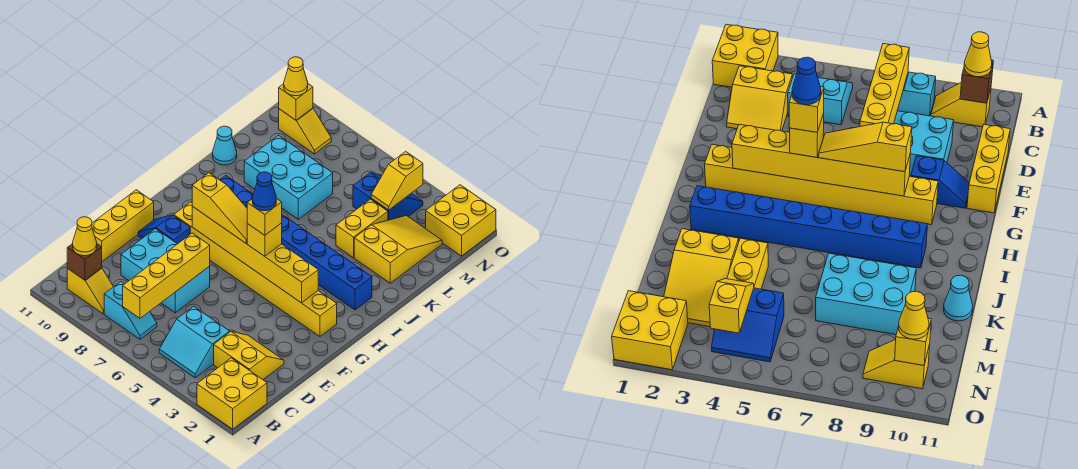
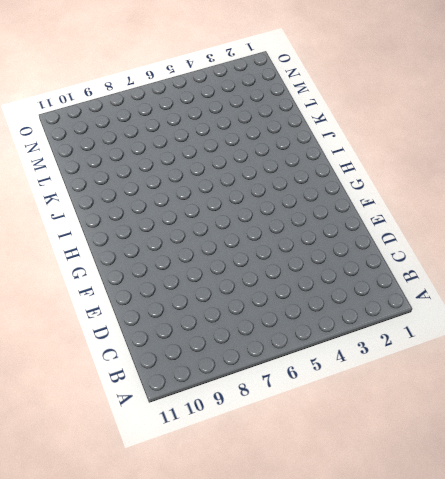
none -> yellow brick A1:B2 level 1
none -> cyan slope B4:C5 level 1 top C
none -> cyan slope B7:B8 level 1 top 8

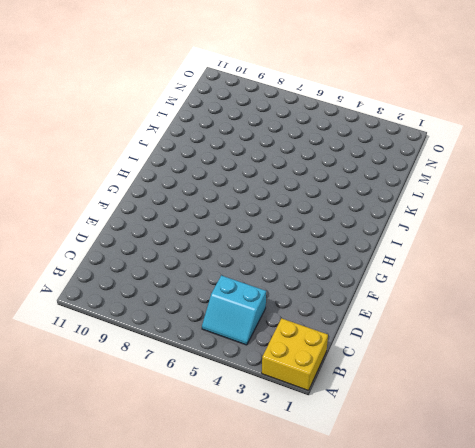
none -> cyan slope B7:B8 level 1 top 8
none -> yellow slope B9:B10 level 1 top 10
none -> yellow slope C2:D3 level 1 top C

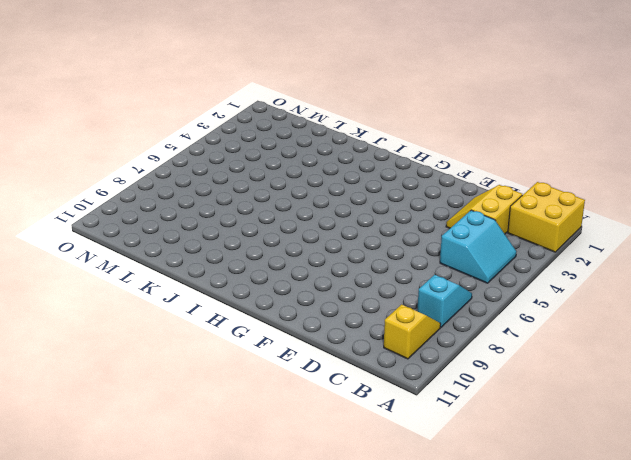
none -> cyan brick D7:E9 level 1
none -> yellow brick D11:F11 level 1
none -> blue slope F9:F10 level 1 top 9

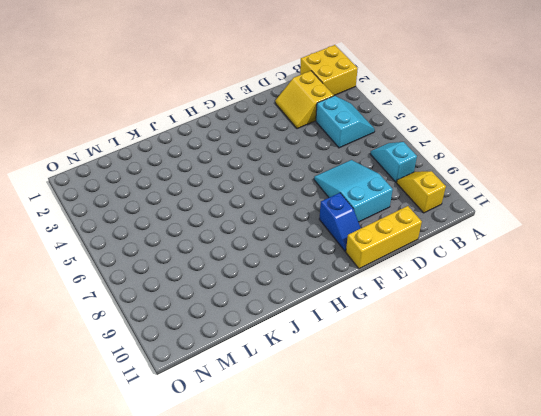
cyan slope D7:E9 level 1 top 9 -> cyan brick D7:E9 level 1
none -> yellow brick G2:G9 level 1
none -> blue brick I2:I9 level 1
none -> yellow slope K2:M3 level 1 top K

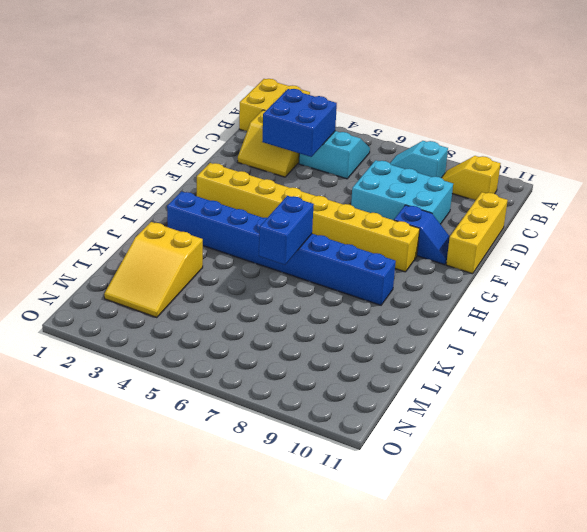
blue brick C3:D4 level 2 -> none
blue brick I6:J6 level 2 -> none
none -> yellow brick K4:L4 level 1
none -> cyan brick K7:L9 level 1
none -> cyan cone K11 level 1

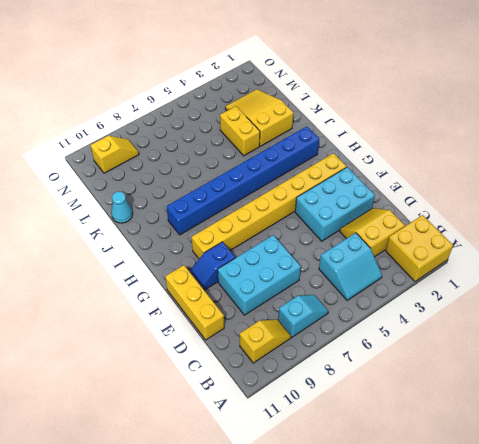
cyan brick E2:F4 level 1 -> cyan brick K7:L9 level 1
none -> blue slope M4:N5 level 1 top M
none -> yellow brick N1:O2 level 1
none -> yellow brick B7:E7 level 2

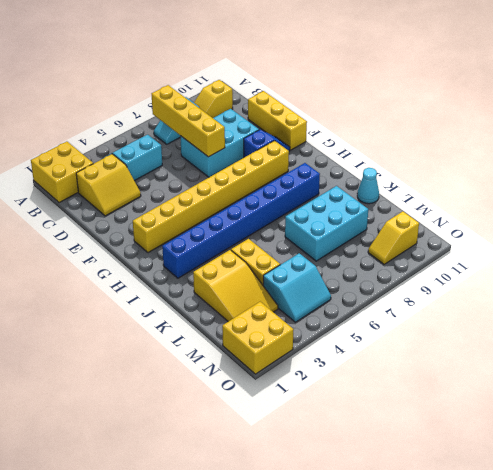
cyan slope M4:N5 level 1 top M -> blue slope M4:N5 level 1 top M
none -> brown brick B10 level 2
none -> yellow brick G3:G8 level 2
none -> yellow slope M4:N4 level 2 top N

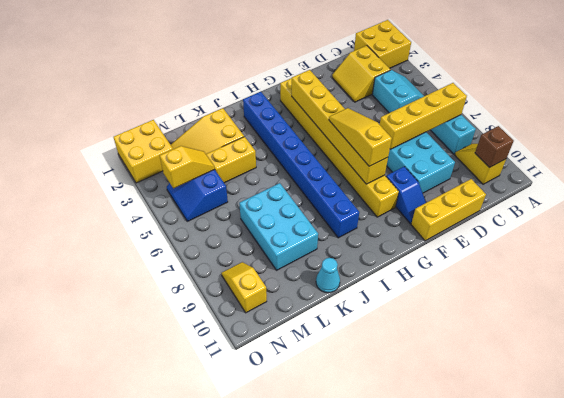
none -> yellow brick N10 level 2
none -> yellow cone B10 level 3
none -> yellow brick G5 level 3

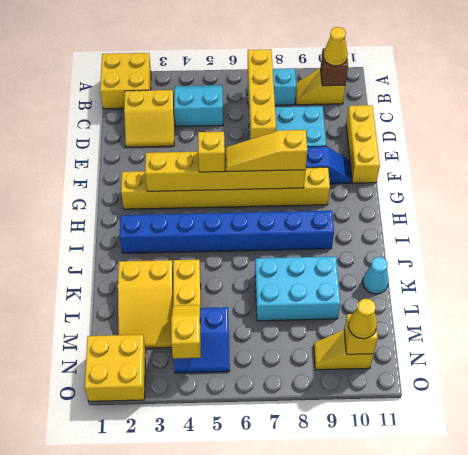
none -> yellow brick G5 level 4
none -> blue cone G5 level 5

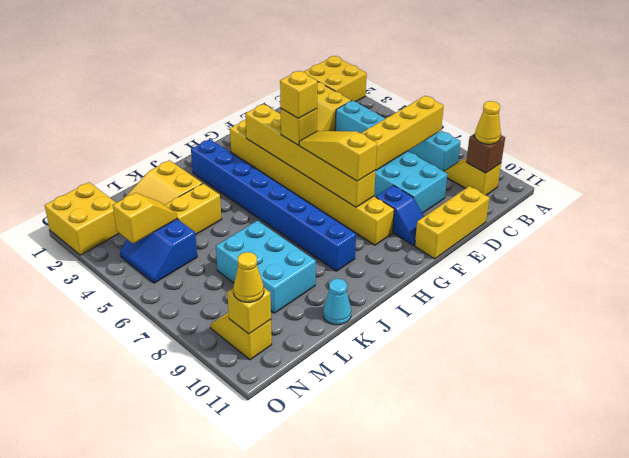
none -> blue cone G5 level 5

